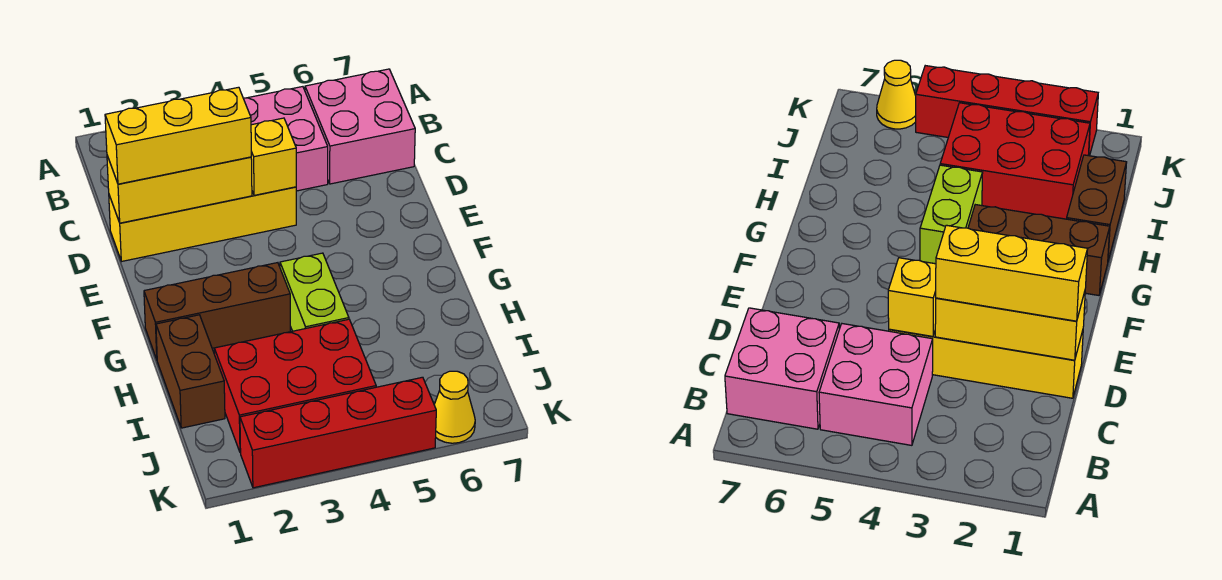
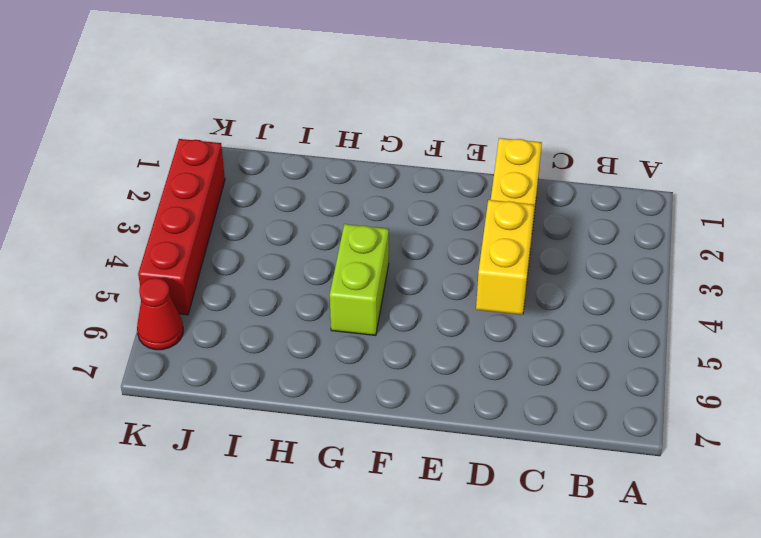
yellow brick D4:D5 level 2 -> yellow brick D4 level 2
lime brick G4:G5 level 1 -> lime brick G4:H4 level 1
red cone K6 level 1 -> yellow cone K6 level 1
none -> pink brick B4:C5 level 1
none -> pink brick B6:C7 level 1
none -> brown brick G1:G3 level 1

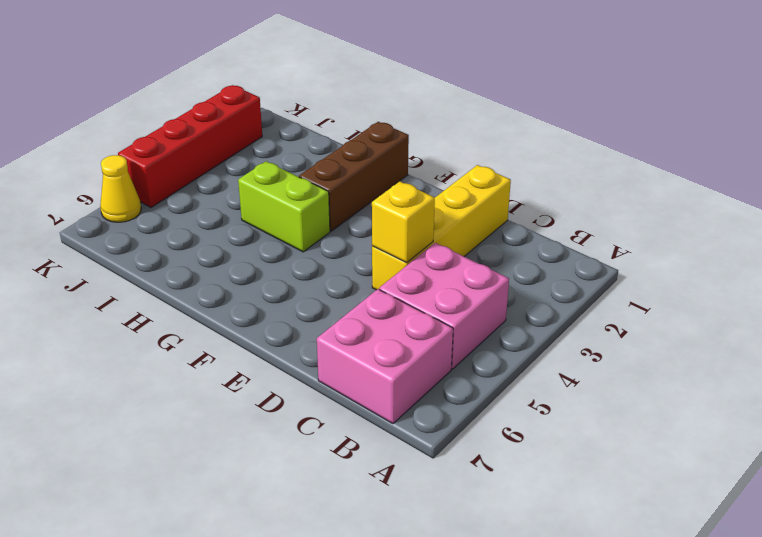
none -> brown brick H1:I1 level 1
none -> red brick I2:J4 level 1
none -> yellow brick D1:D3 level 2

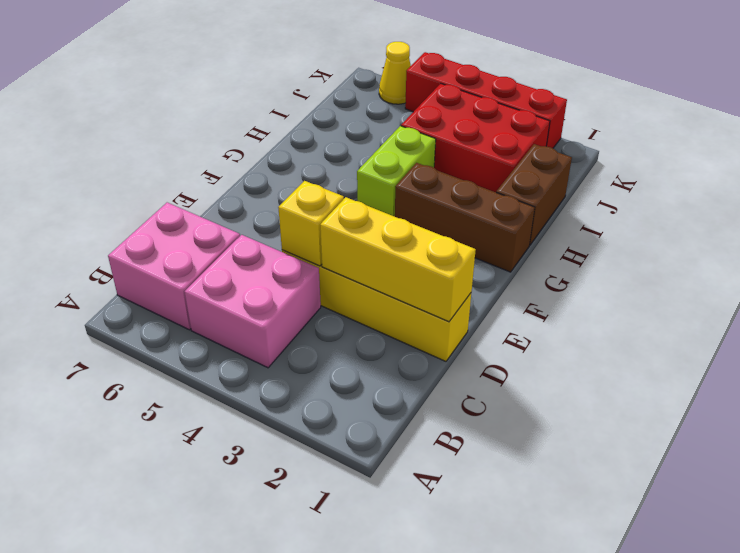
none -> yellow brick D1:D3 level 3

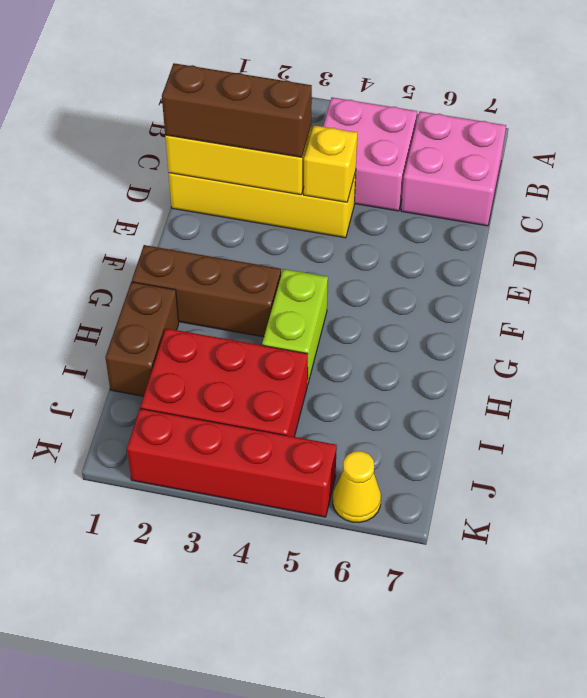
brown brick D1:D3 level 3 -> yellow brick D1:D3 level 3

